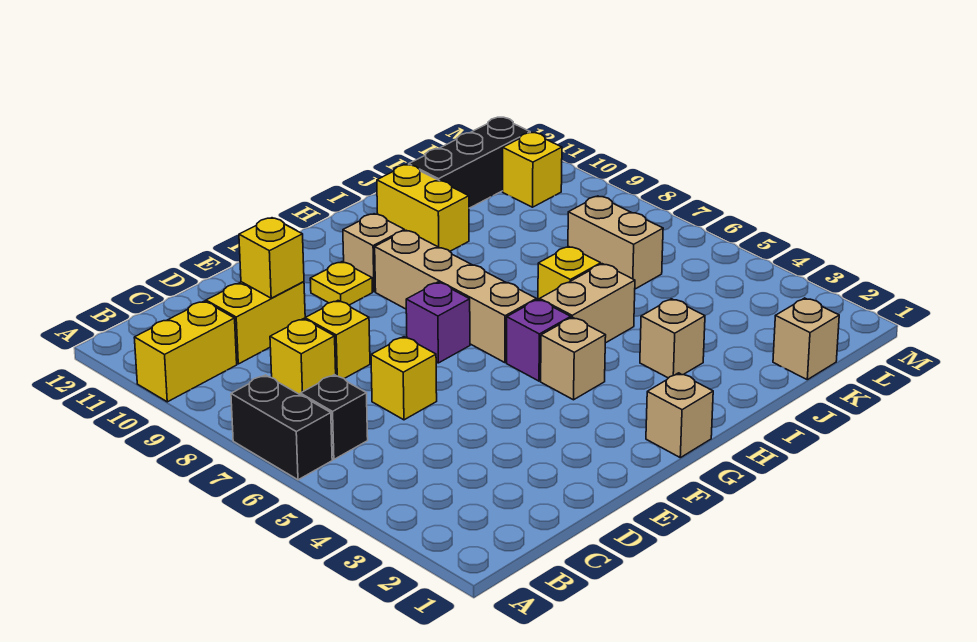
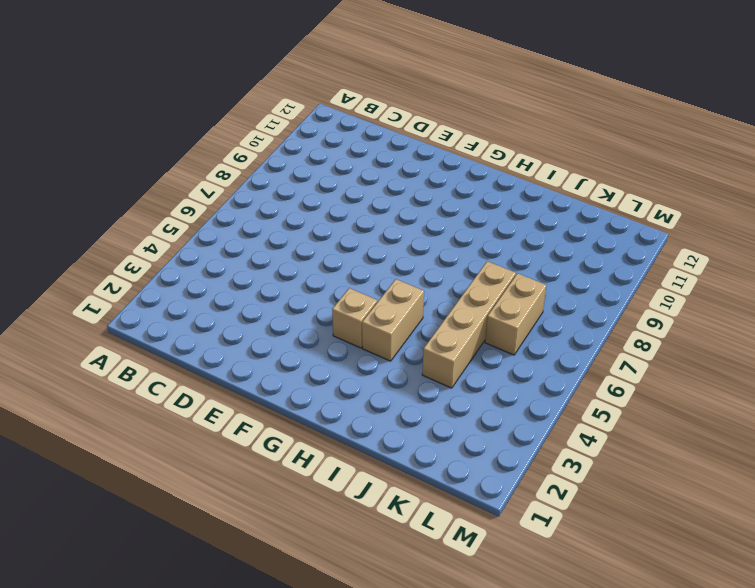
tan brick H4:H5 level 1 -> tan brick H5:I5 level 1
tan brick J4:J7 level 1 -> tan brick G6:G9 level 1
none -> black brick A6:A7 level 1
none -> yellow brick A10:B10 level 1
none -> black brick B6 level 1

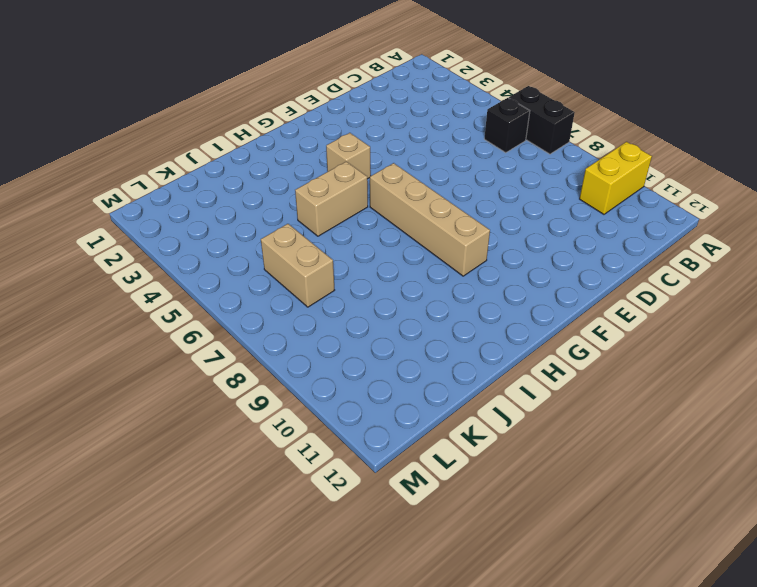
none -> yellow brick C8 level 1
none -> yellow brick C10:D10 level 1
none -> yellow brick D6 level 1

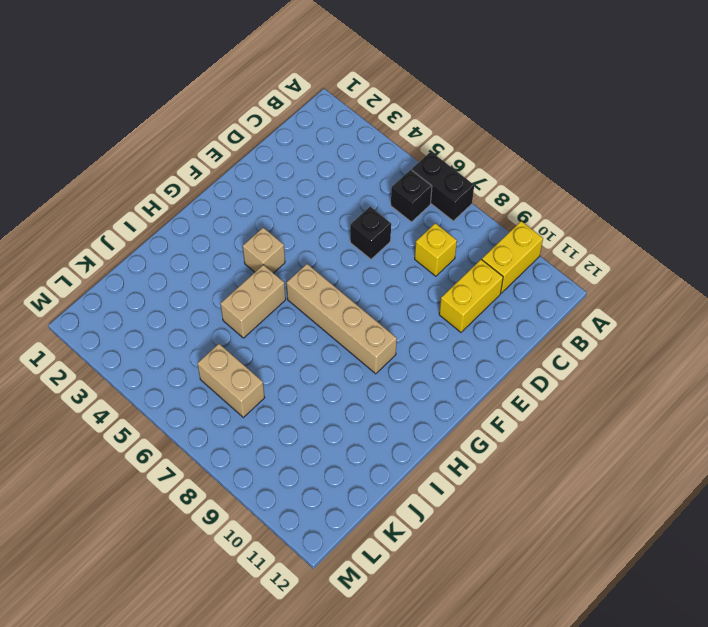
black brick D6 level 1 -> yellow brick D6 level 1
none -> yellow brick D8 level 1
none -> purple brick F7 level 1
none -> yellow plate F10 level 1

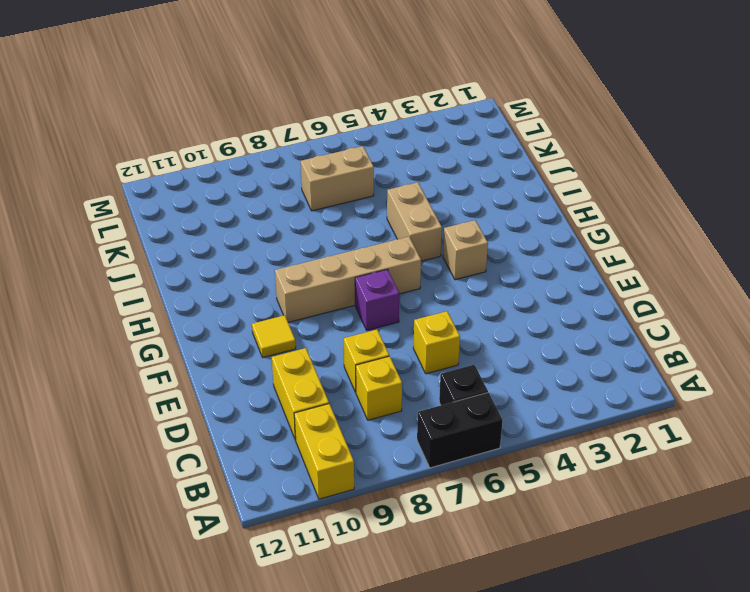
yellow tile F10 level 1 -> yellow plate F10 level 1
none -> tan brick G1 level 1
none -> purple brick G5 level 1
none -> tan brick G10 level 1

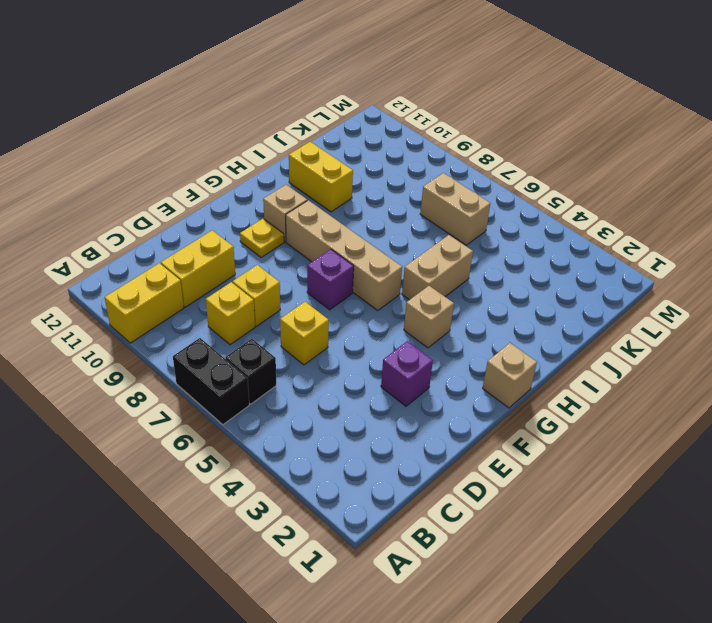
purple brick E3 level 1 -> purple brick G5 level 1
none -> tan brick I3 level 1
none -> yellow brick I6 level 1
none -> black brick J11:L11 level 1

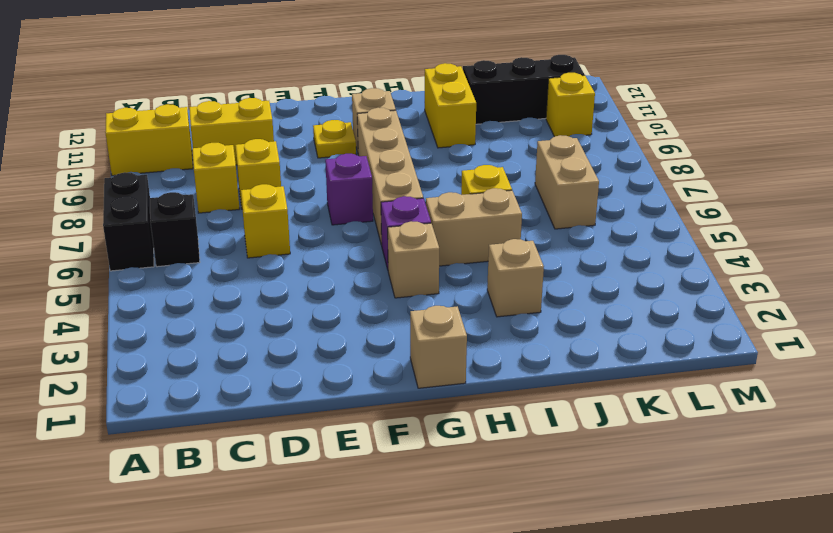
none -> tan brick K1 level 1
none -> yellow brick D10 level 2

